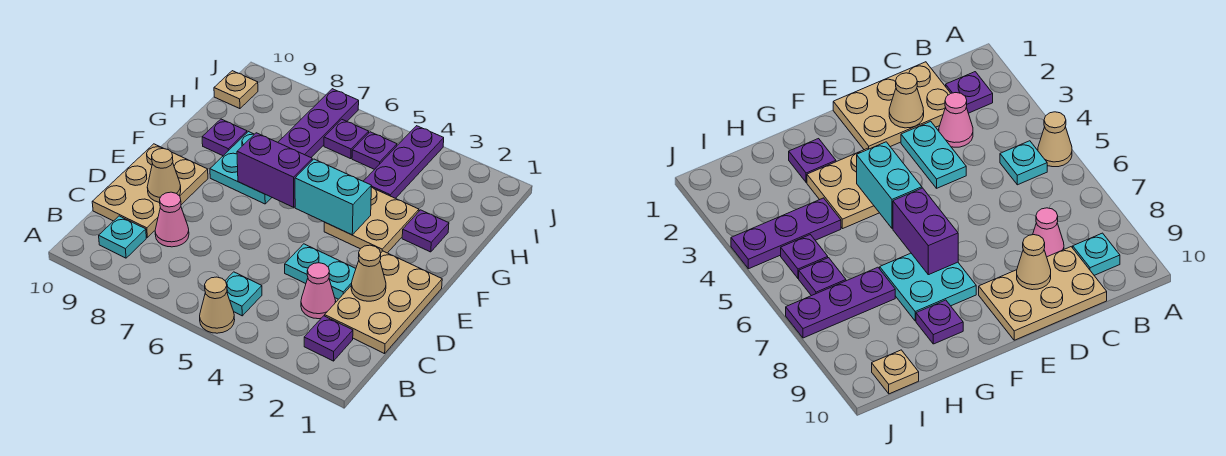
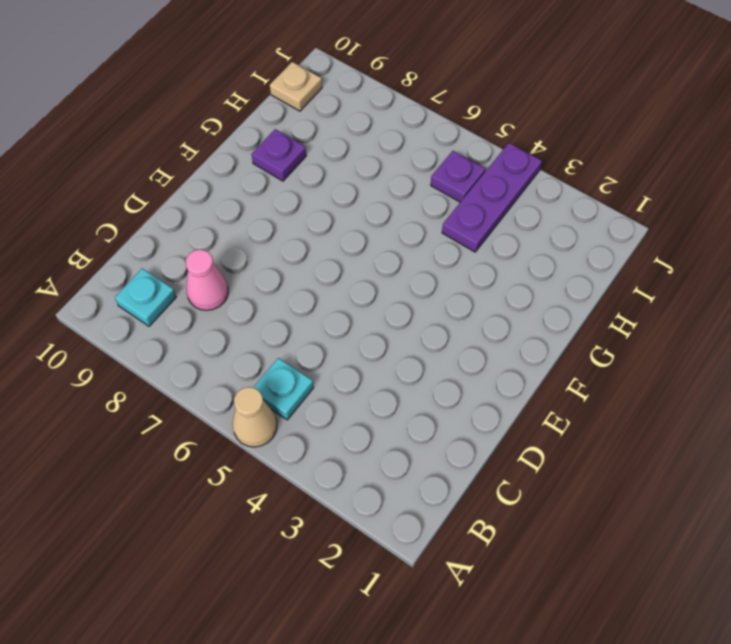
none -> purple plate B2 level 1
none -> tan plate C1:E2 level 1
none -> pink cone C3 level 1

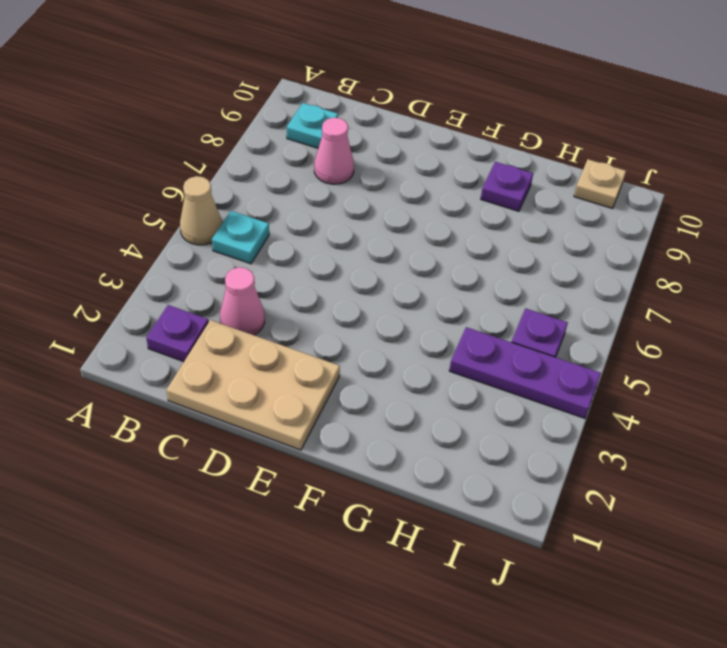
none -> tan plate C9:E10 level 1
none -> cyan plate D3:D4 level 1
none -> tan plate F3:G4 level 1

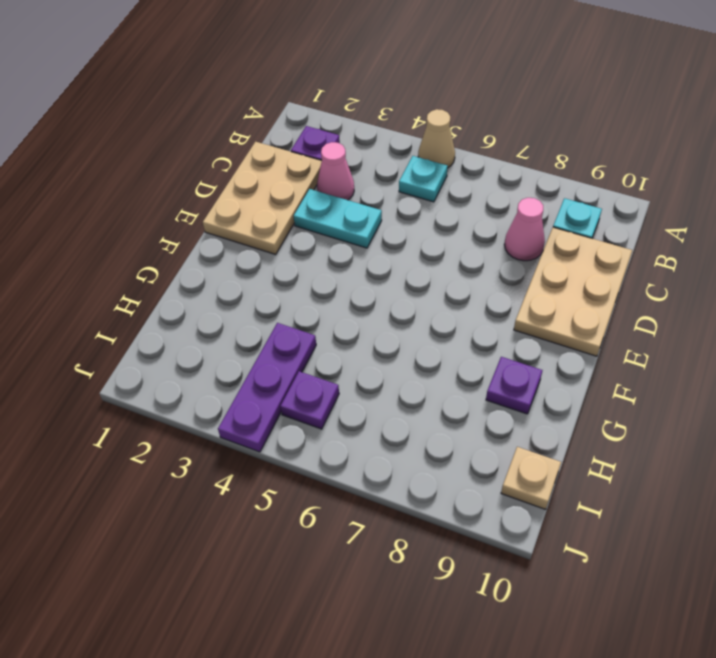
none -> tan plate F3:G4 level 1
none -> cyan plate F7:G8 level 1
none -> purple plate G2 level 1

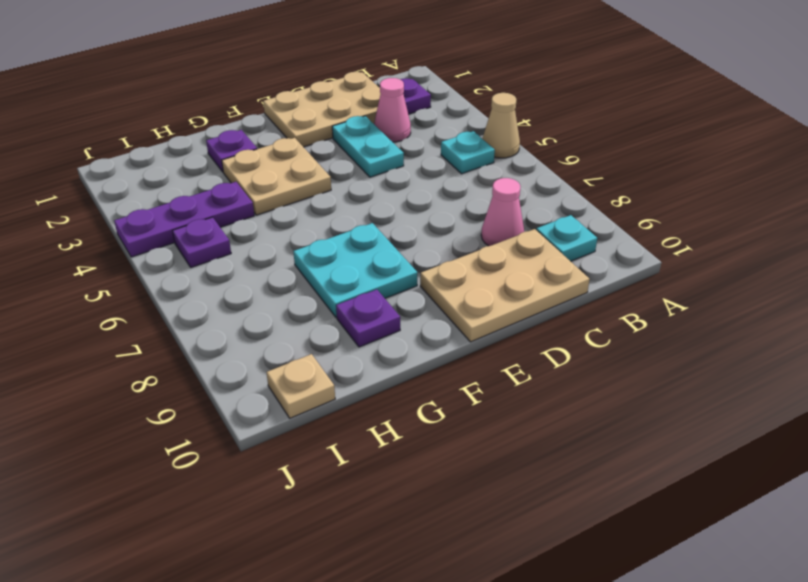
none -> purple plate H7:J7 level 1
none -> purple plate I6 level 1
none -> tan cone D2 level 2

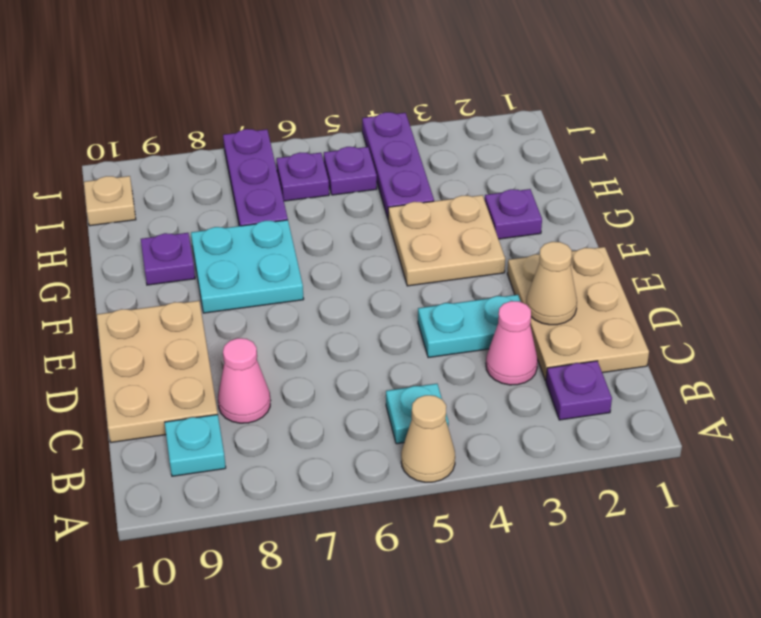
none -> tan cone D9 level 2
none -> cyan brick F4:F5 level 2
none -> purple brick F6:F7 level 2

